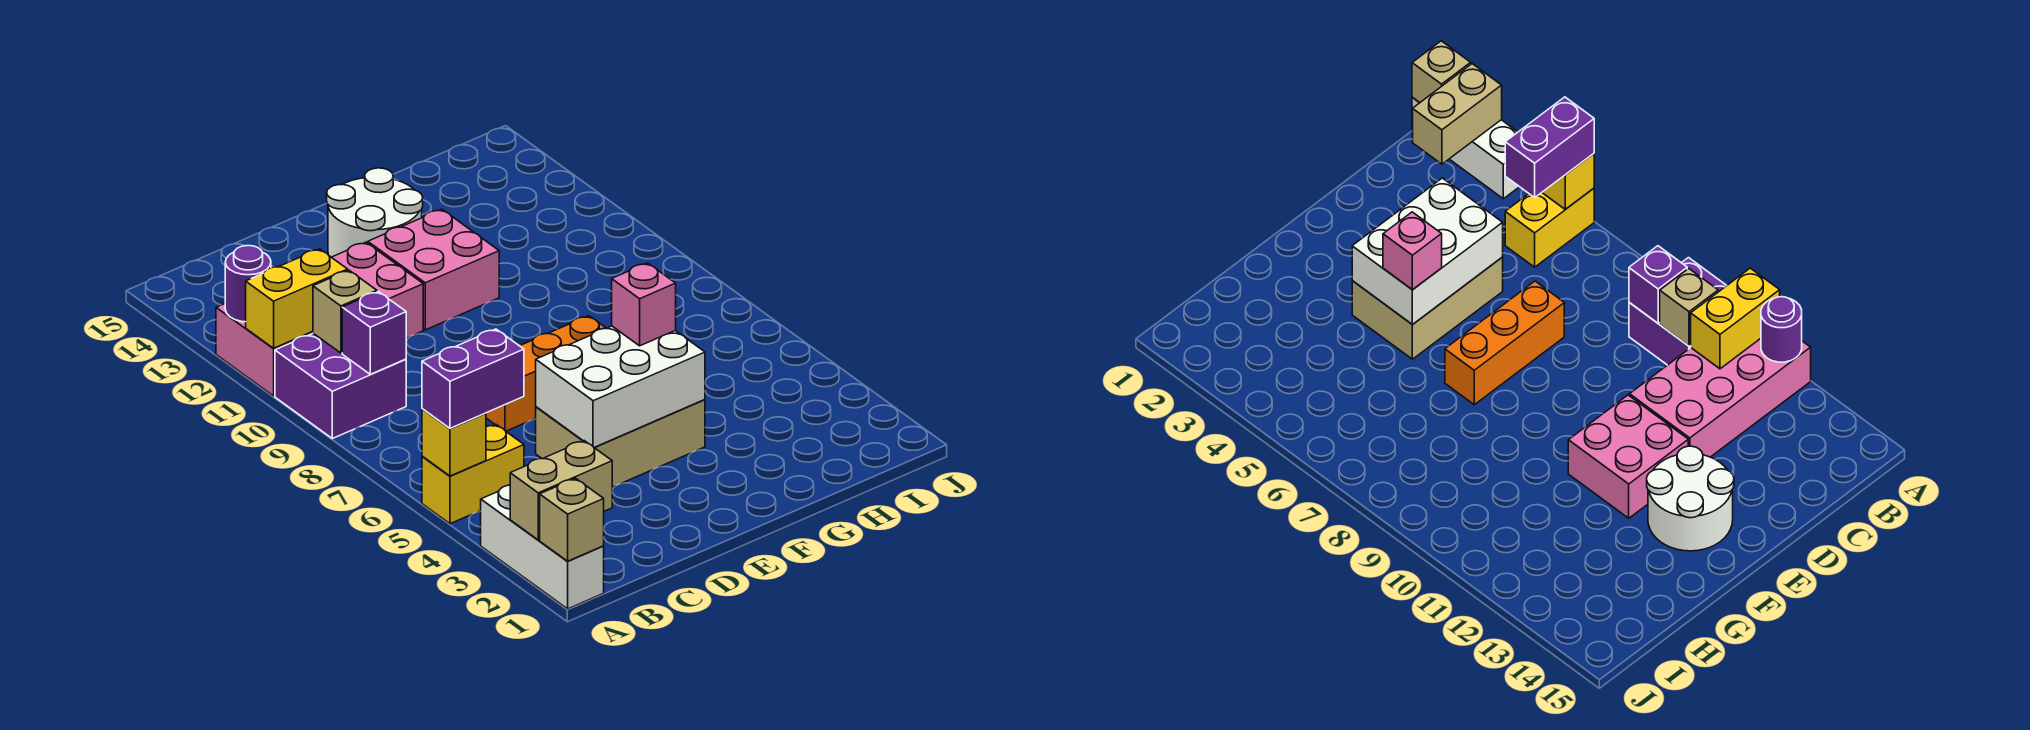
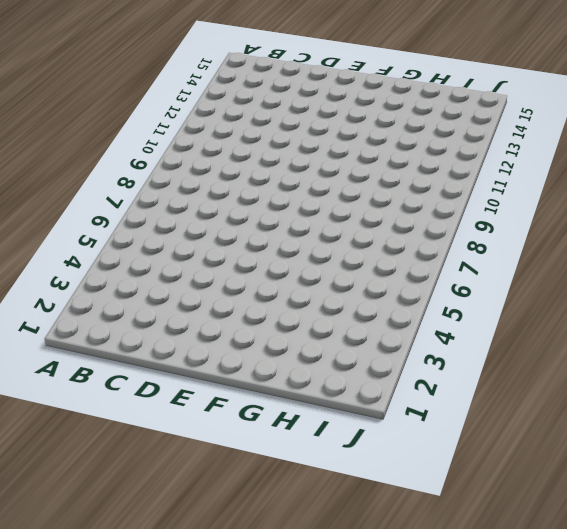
none -> white brick A1:A3 level 1
none -> yellow brick A5:B5 level 1
none -> purple brick A9:B10 level 1

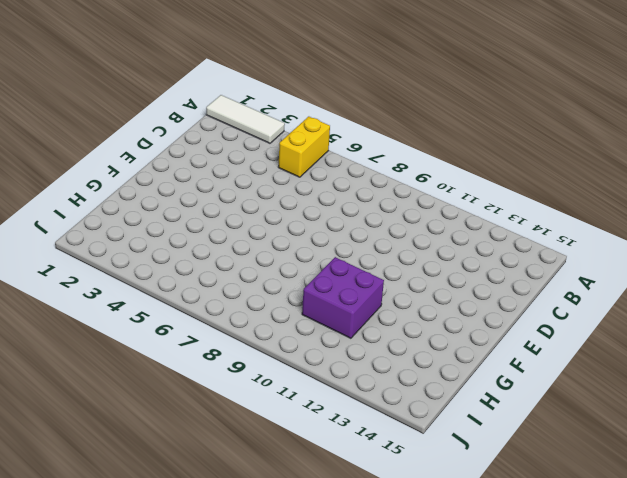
white tile A1:A3 level 1 -> white brick A1:A3 level 1
purple brick G10:H11 level 1 -> purple brick A9:B10 level 1
none -> pink brick A11:D12 level 1
none -> tan brick D4:F5 level 1
none -> orange brick D7:F7 level 1

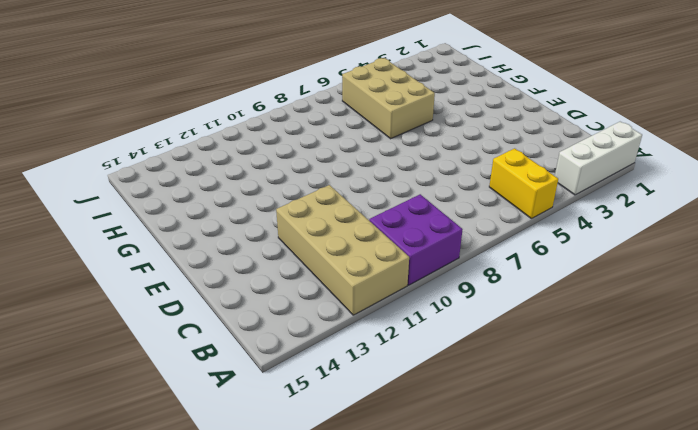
tan brick A11:D12 level 1 -> pink brick A11:D12 level 1
tan brick G5:I6 level 1 -> tan brick D4:F5 level 1
none -> orange brick D7:F7 level 1
none -> pink brick E11:F12 level 1
none -> white round brick E13:F14 level 1

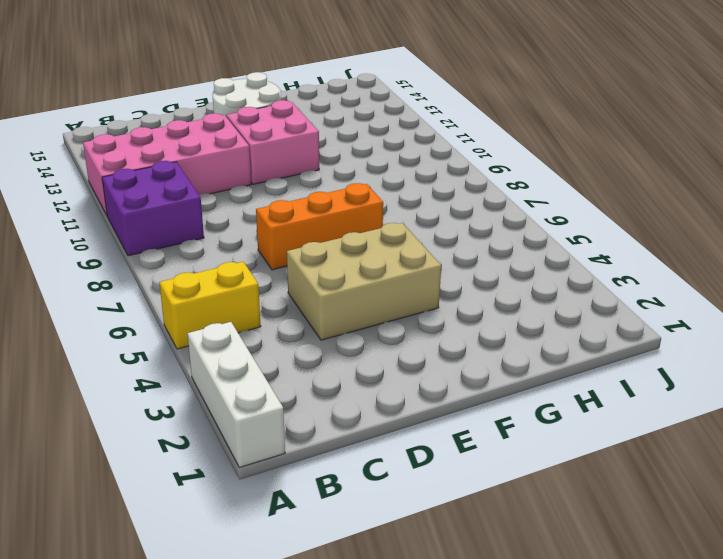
none -> tan brick A1 level 2
none -> tan brick A2:B2 level 2
none -> yellow brick A5 level 2

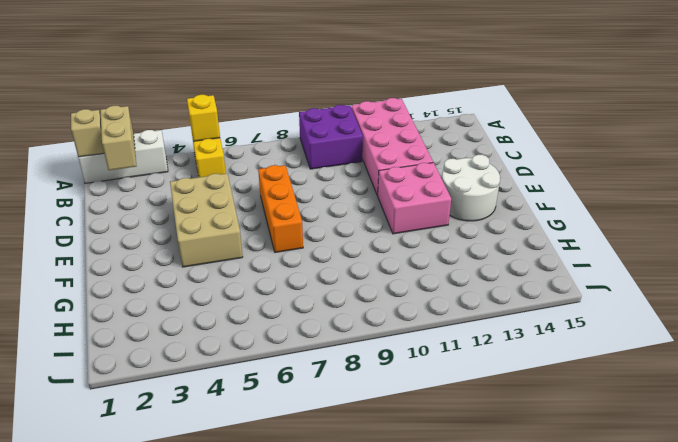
none -> yellow brick A11:B11 level 2
none -> purple round brick A12 level 2
none -> purple brick B9 level 2

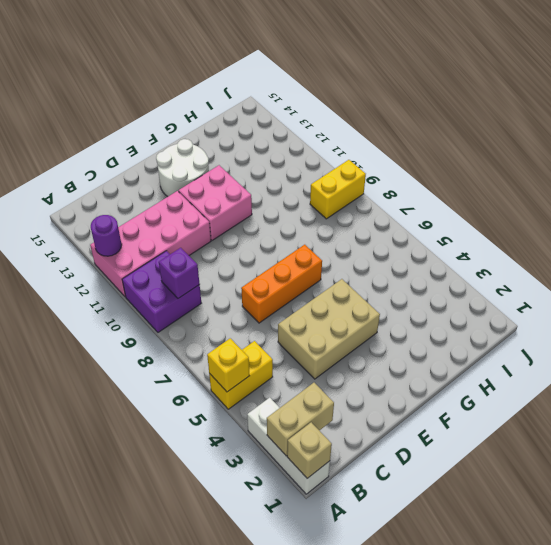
yellow brick I9:J9 level 1 -> yellow brick A11:B11 level 2
none -> tan brick B10 level 2
none -> white brick D4:F5 level 2
none -> purple brick A5:B5 level 3

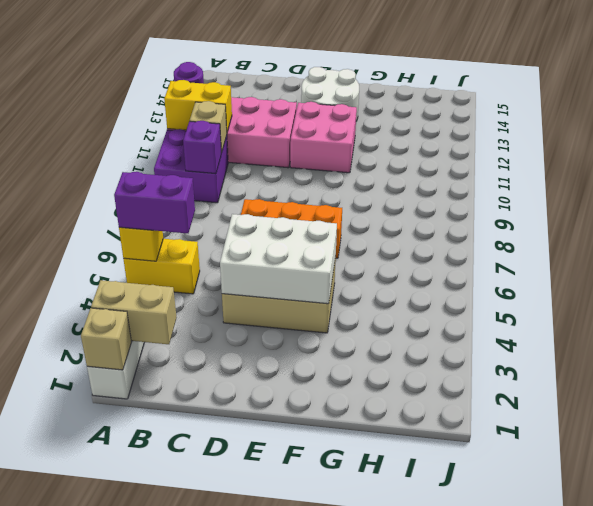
none -> pink brick F5 level 3

